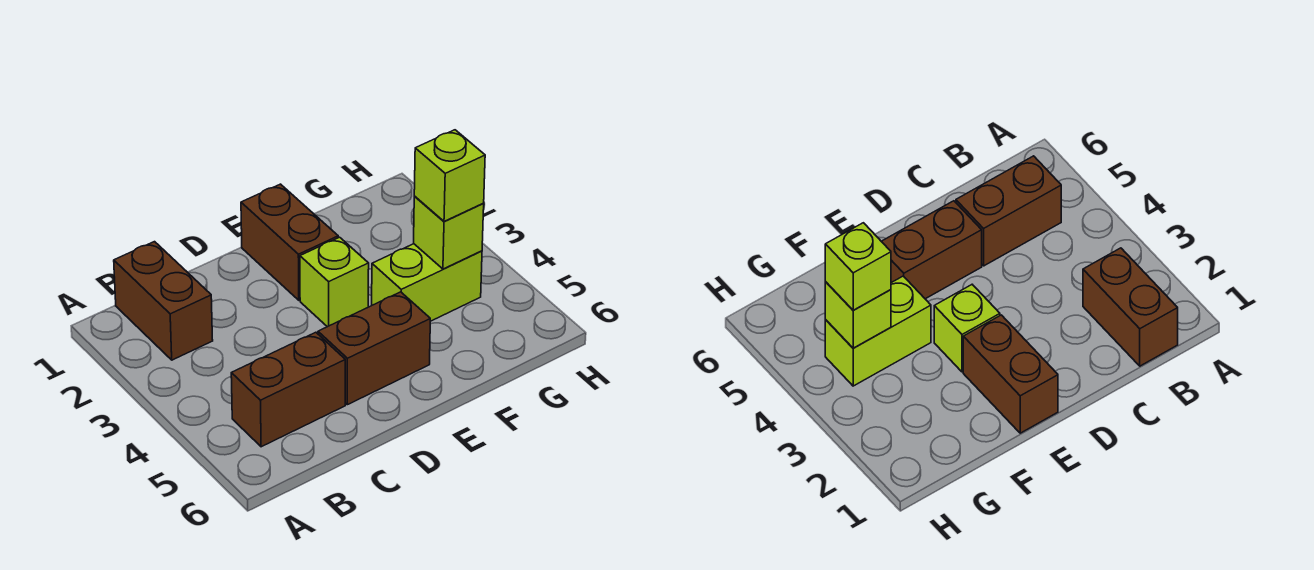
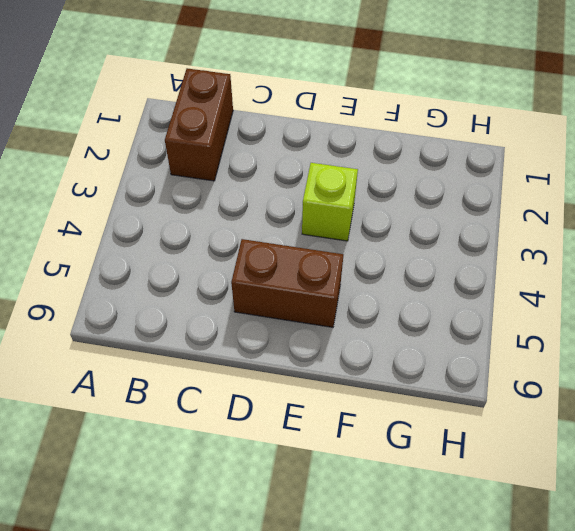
none -> brown brick B5:C5 level 1
none -> brown brick E1:E2 level 1

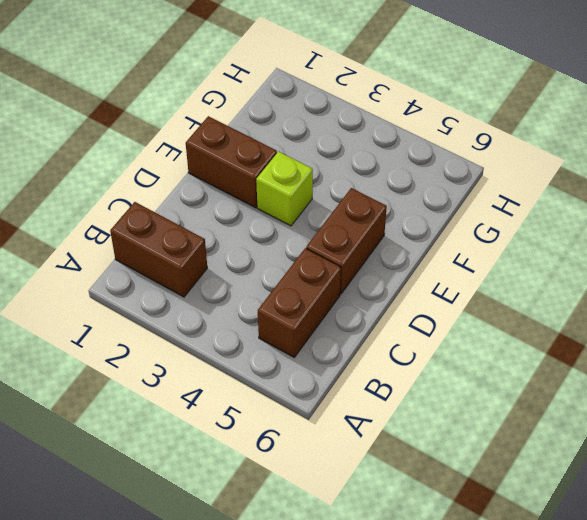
none -> lime brick F4:G4 level 1
none -> lime brick G4 level 2

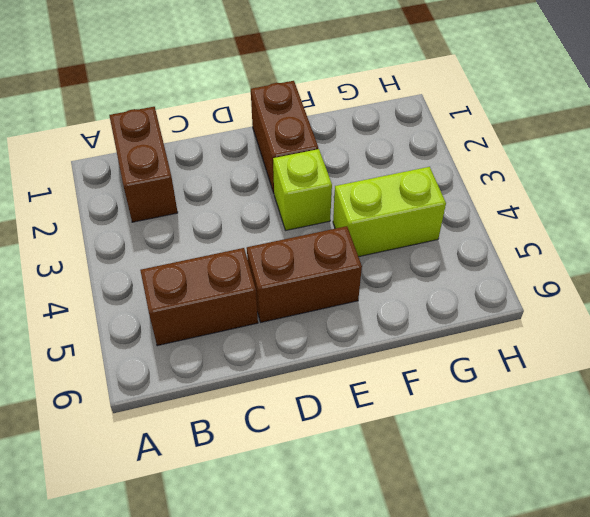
none -> lime brick G4 level 2
none -> lime brick G4 level 3

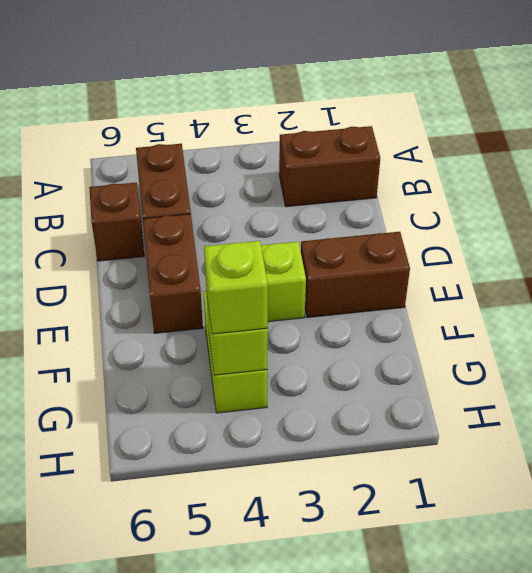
brown brick C6 level 1 -> none

